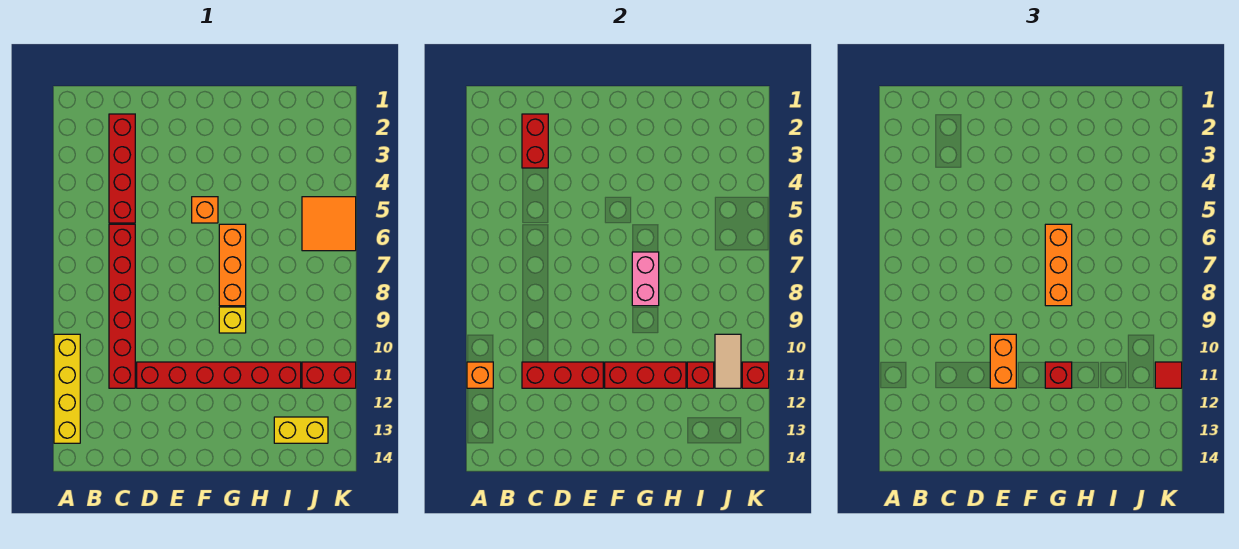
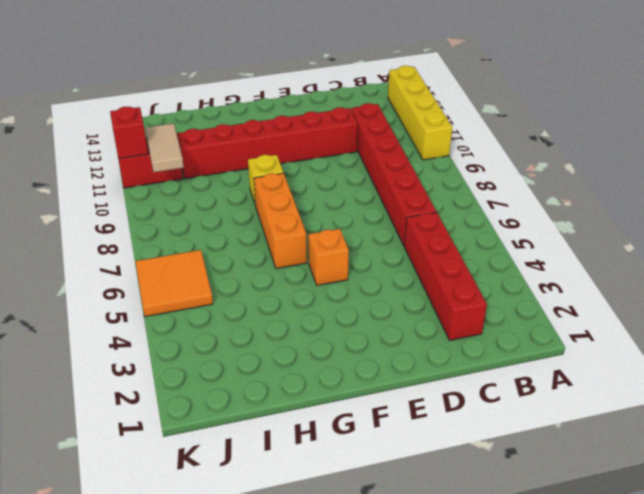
none -> yellow brick I13:J13 level 1
none -> orange brick A11 level 2
none -> red brick C2:C3 level 2

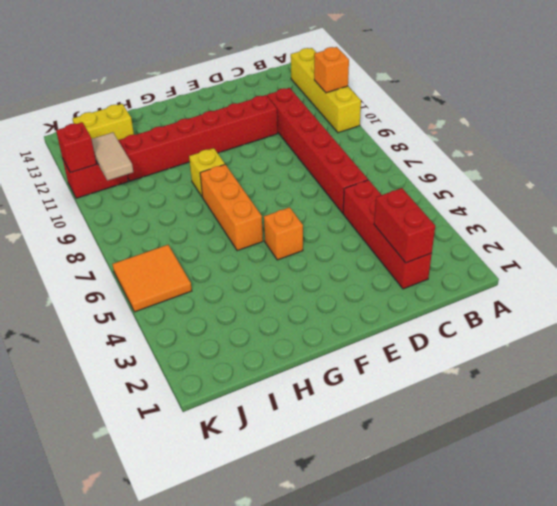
none -> red brick C11:E11 level 2
none -> red brick F11:H11 level 2
none -> pink brick G7:G8 level 2

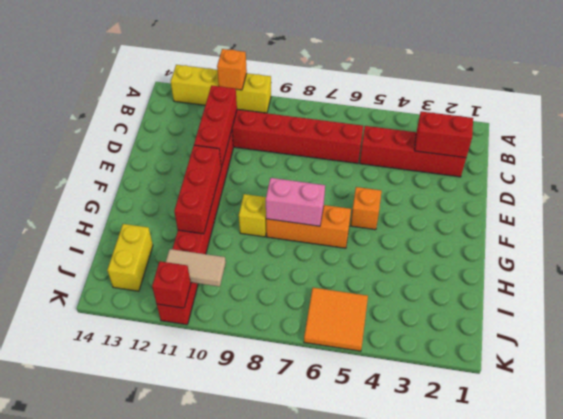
none -> red brick I11 level 2
none -> orange brick E10:E11 level 3
none -> orange brick G6:G8 level 3

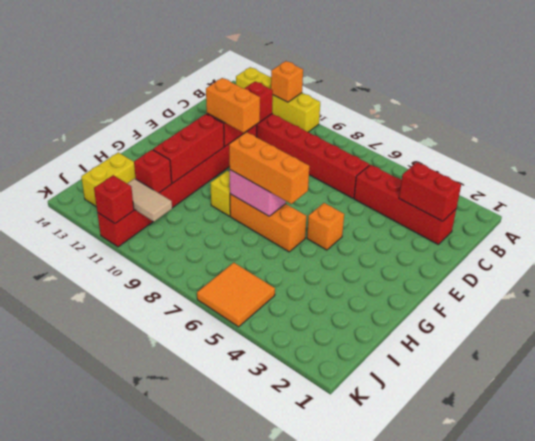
none -> red brick G11 level 3
none -> red tile K11 level 3

